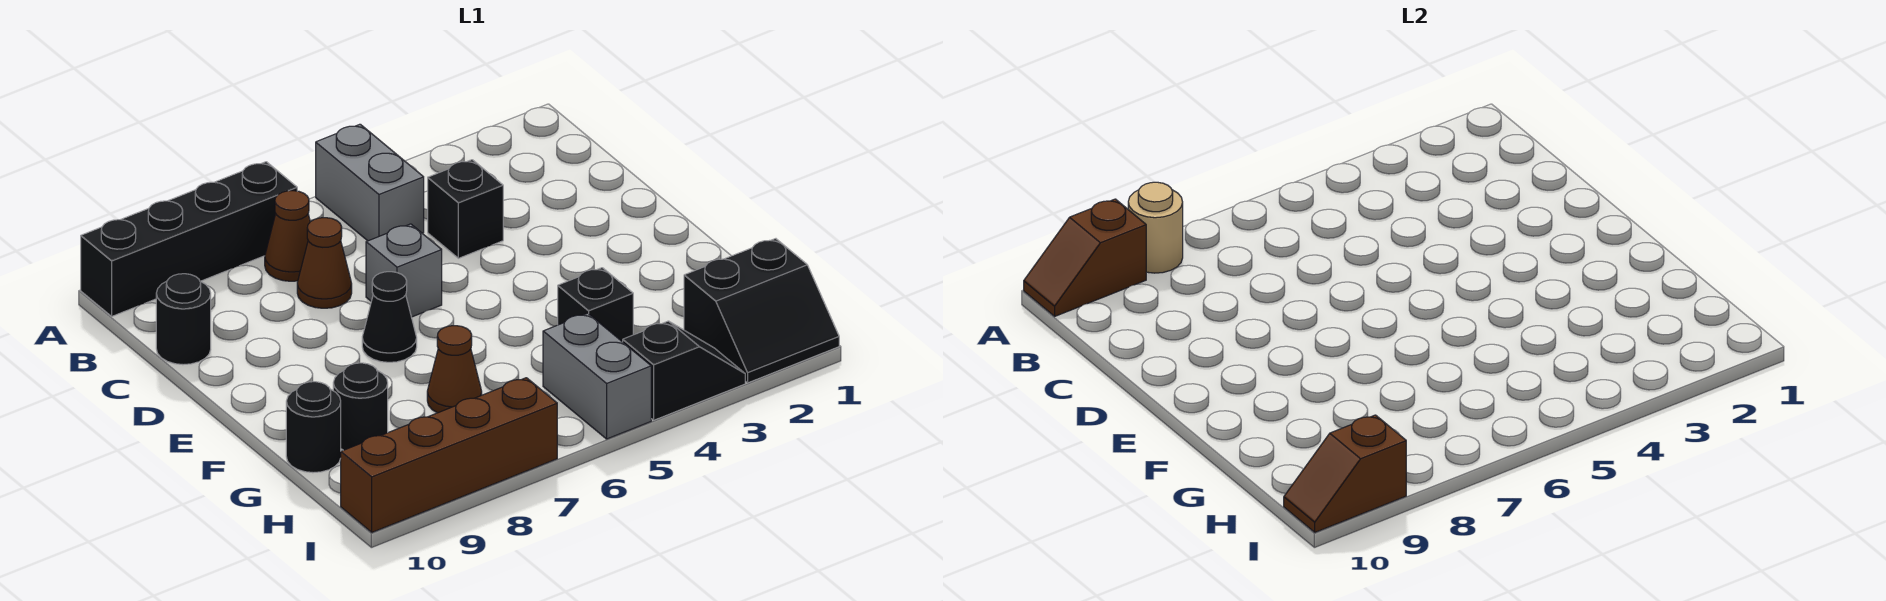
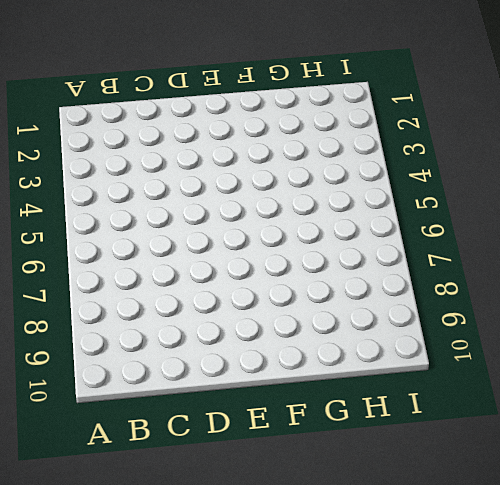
none -> grey brick A5:B5 level 1
none -> black brick A7:A10 level 1
none -> brown cone B7 level 1

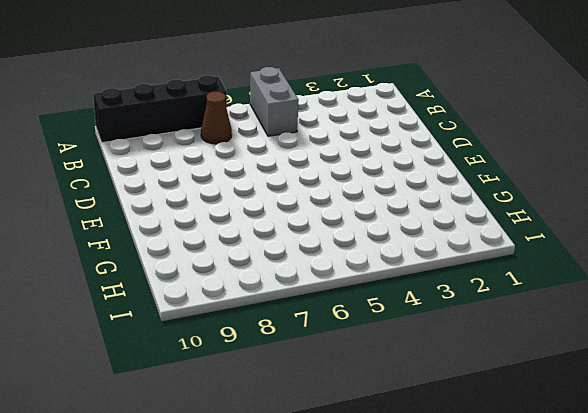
none -> black brick C4 level 1
none -> brown cone C7 level 1
none -> black round brick C10 level 1

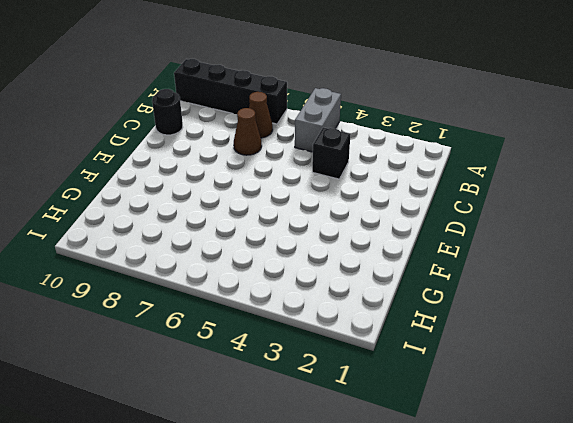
none -> grey brick D6 level 1
none -> black cone E7 level 1
none -> black brick G4 level 1

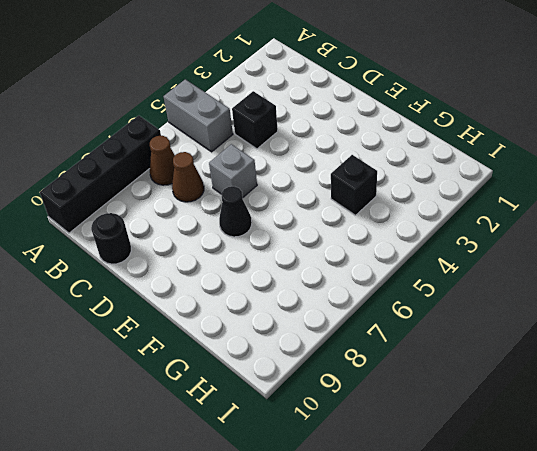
none -> brown cone G7 level 1
none -> black round brick G9 level 1
none -> black round brick G10 level 1

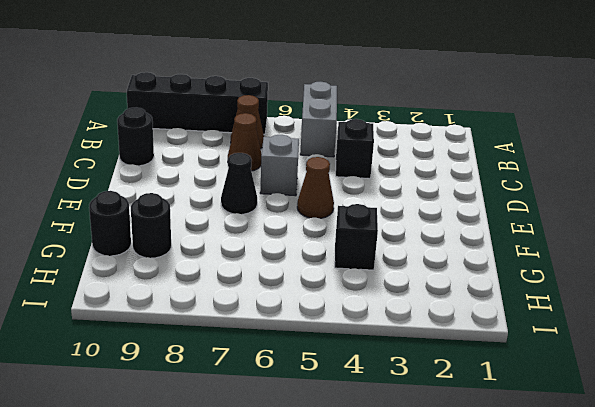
brown cone E5 level 1 -> brown cone G7 level 1
none -> black slope H1:I2 level 1 top H
none -> grey brick H5:I5 level 1
none -> black slope I3:I4 level 1 top 4

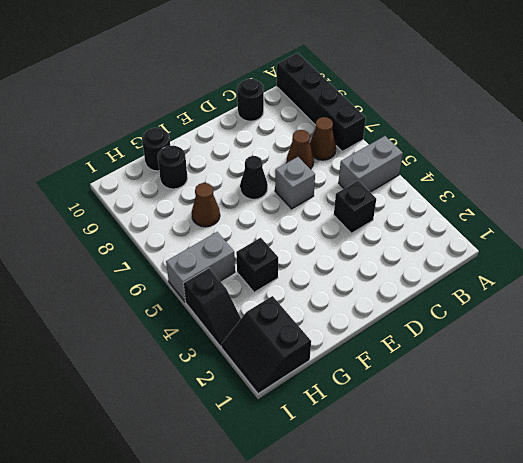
none -> brown brick I7:I10 level 1
none -> tan round brick A8 level 2
none -> brown slope A9:A10 level 2 top 9

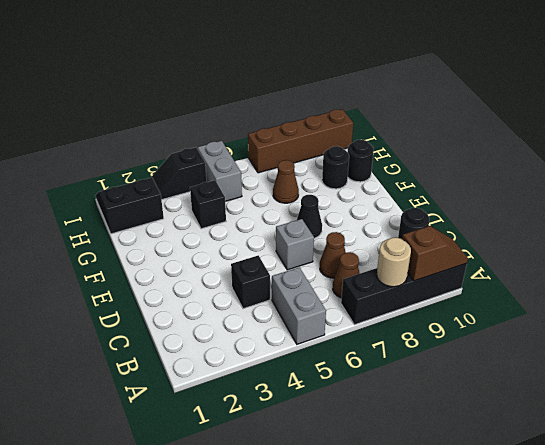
none -> brown slope I9:I10 level 2 top 9

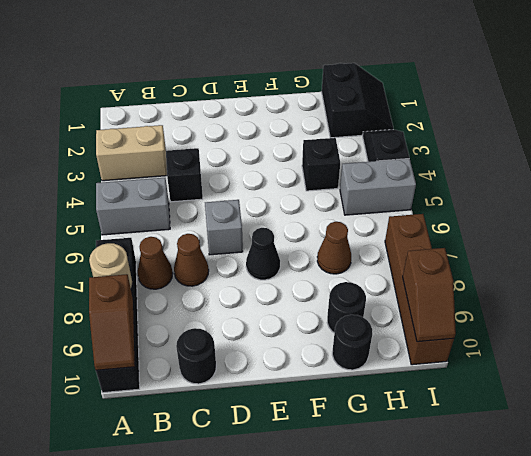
tan brick A3:B3 level 1 -> none

